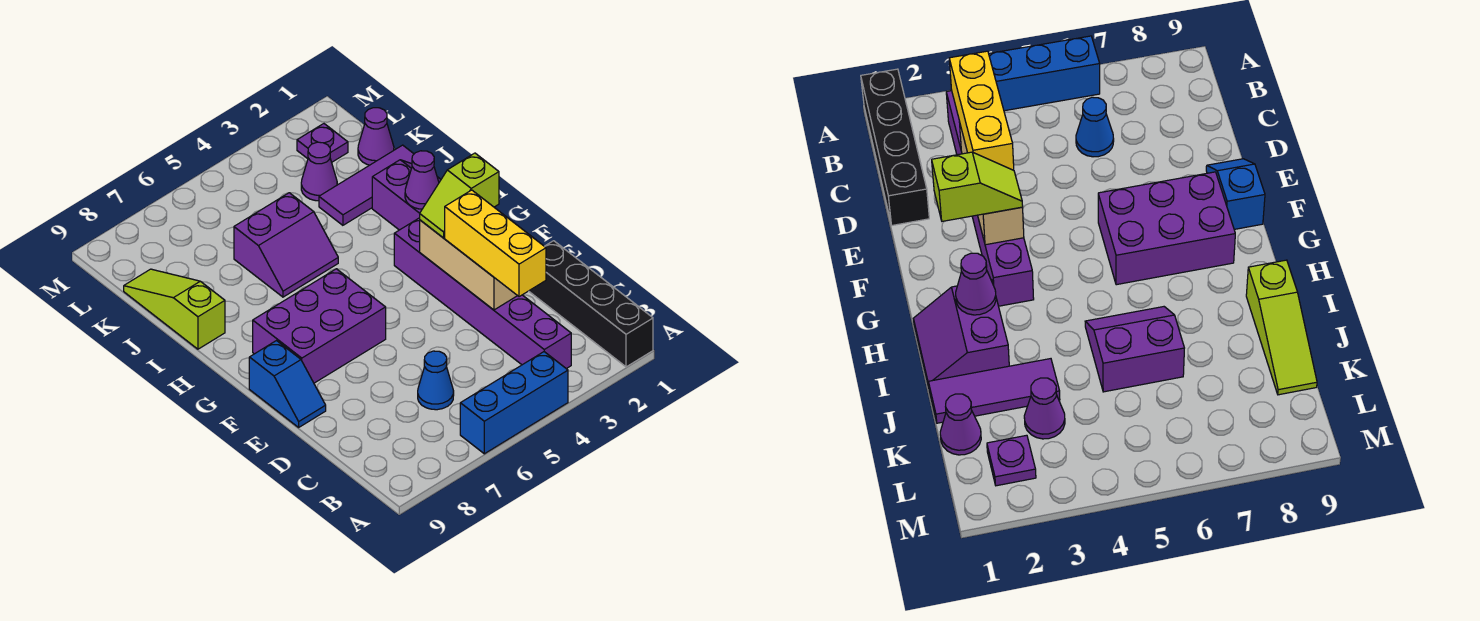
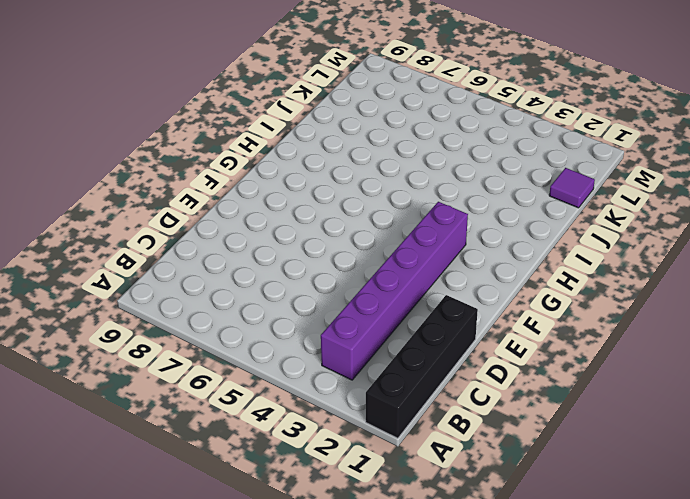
purple tile K1 level 1 -> purple cone K1 level 1
none -> blue brick A4:A6 level 1
none -> blue cone C6 level 1
none -> blue slope E9:F9 level 1 top F

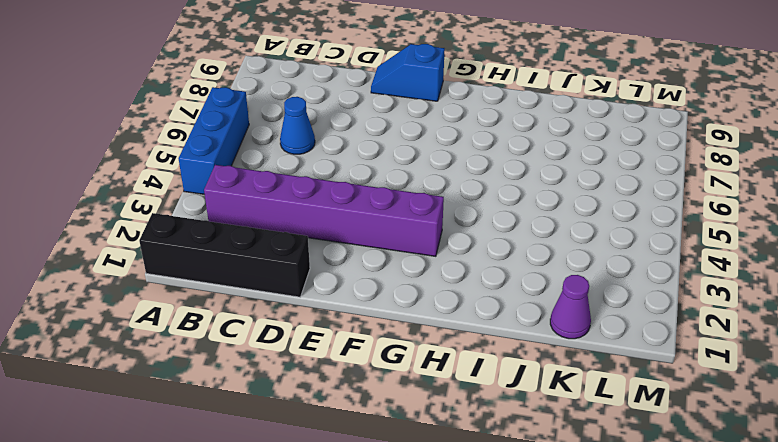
none -> purple brick F6:G8 level 1
none -> purple slope H1:I2 level 1 top 2
none -> purple slope I5:J6 level 1 top J

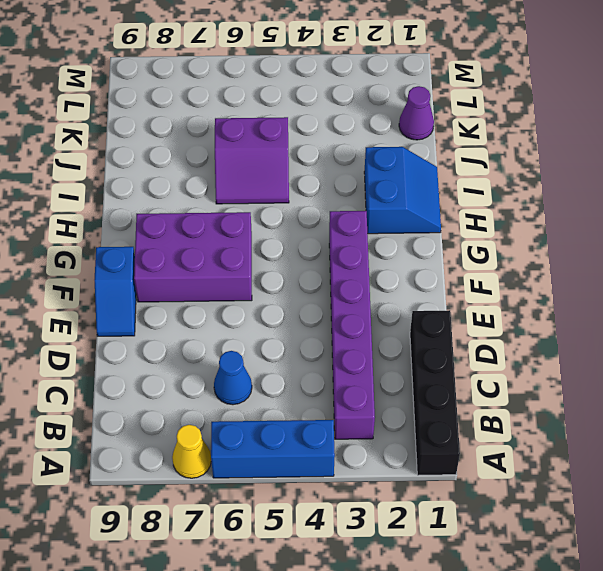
yellow cone A7 level 1 -> none
blue slope H1:I2 level 1 top 2 -> purple slope H1:I2 level 1 top 2
none -> lime slope I9:K9 level 1 top I
none -> purple tile J1:J3 level 1
none -> purple cone K3 level 1

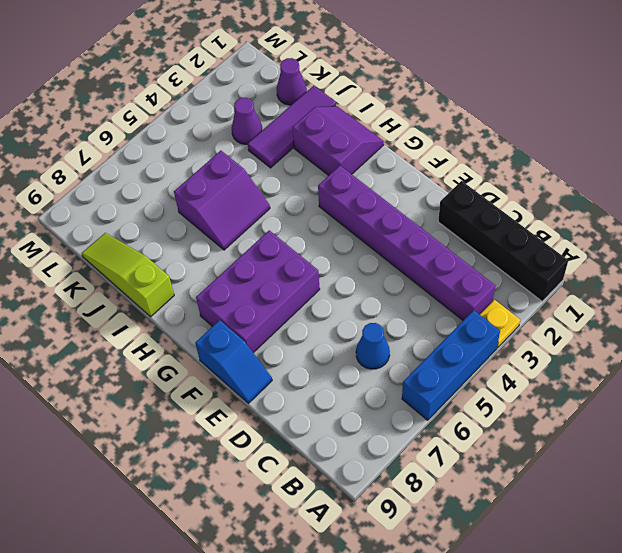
yellow plate A3 level 1 -> none
none -> purple plate L2 level 1
none -> tan brick D3:F3 level 2
none -> purple cone H2 level 2

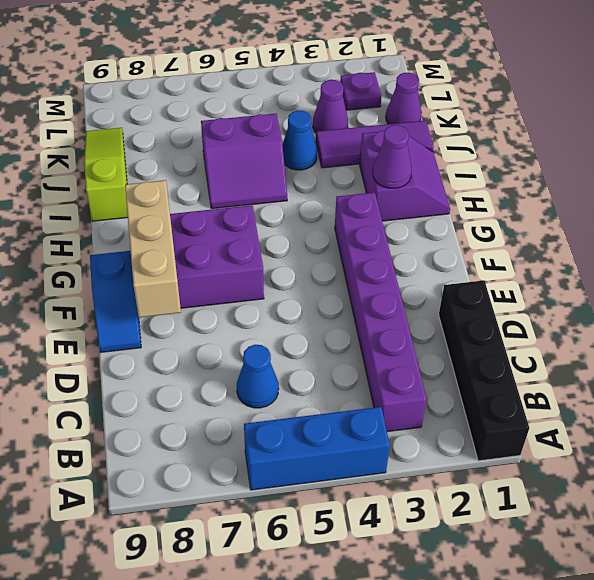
tan brick E8:G8 level 2 -> tan brick D3:F3 level 2
blue cone J4 level 1 -> none
none -> yellow brick C3:E3 level 3
none -> lime slope F2:F3 level 3 top 2

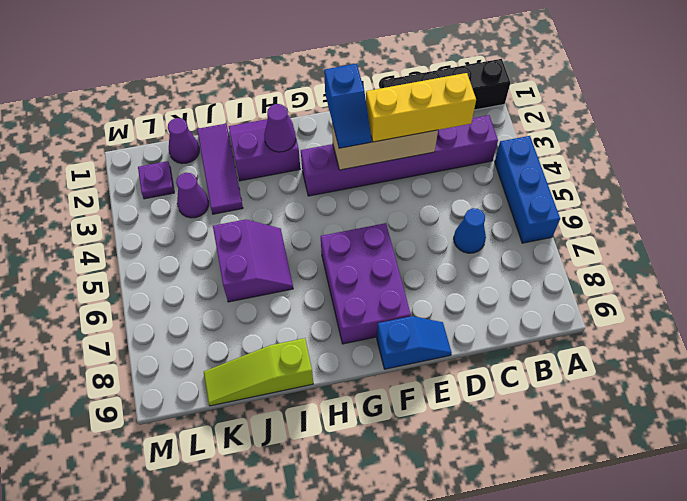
blue slope F2:F3 level 3 top 2 -> lime slope F2:F3 level 3 top 2

